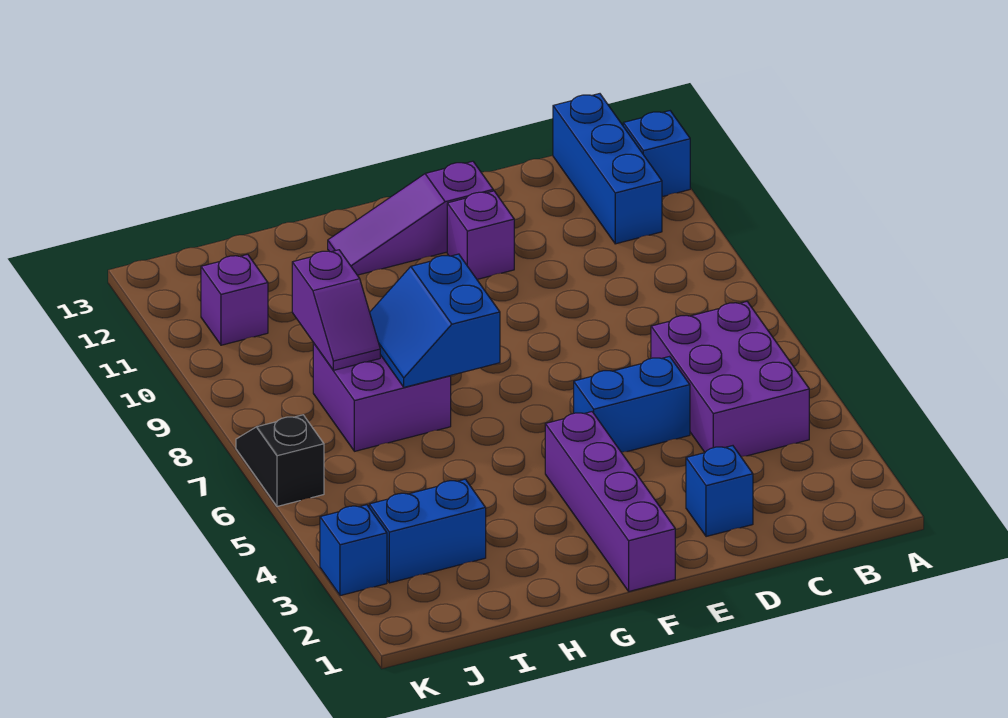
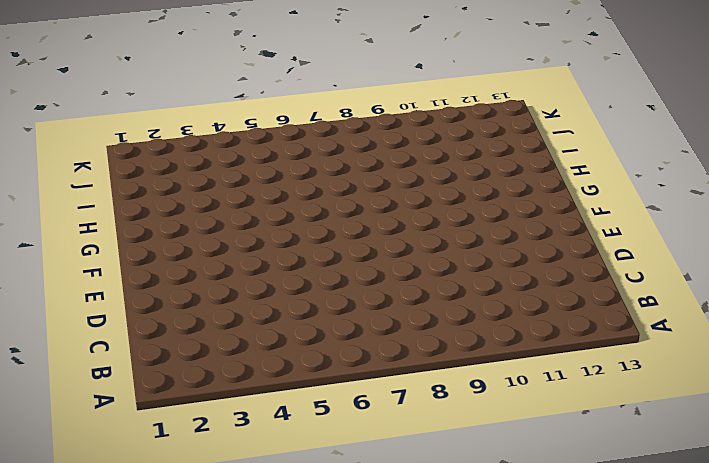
none -> blue brick A12 level 1
none -> purple brick B4:C6 level 1
none -> blue brick B11:B13 level 1

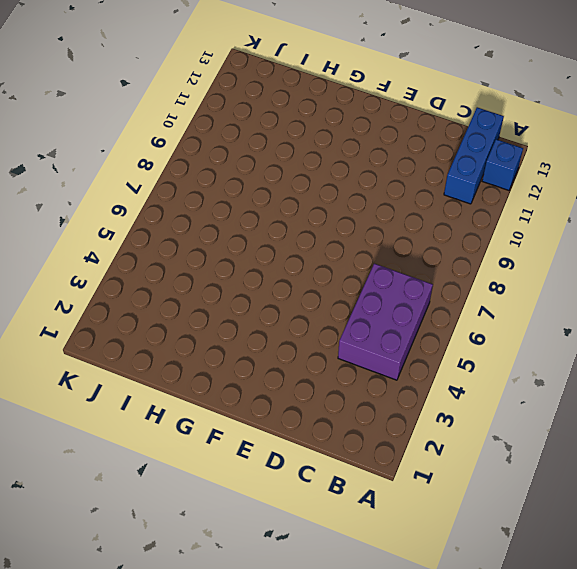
none -> blue brick D2 level 1
none -> blue brick D5:E5 level 1
none -> purple brick E11 level 1

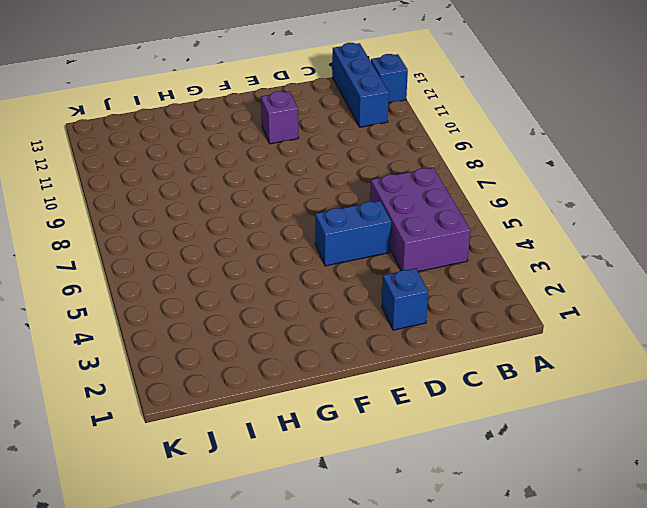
none -> purple slope E12:G12 level 1 top E
none -> purple brick F1:F4 level 1
none -> purple brick H7:I8 level 1

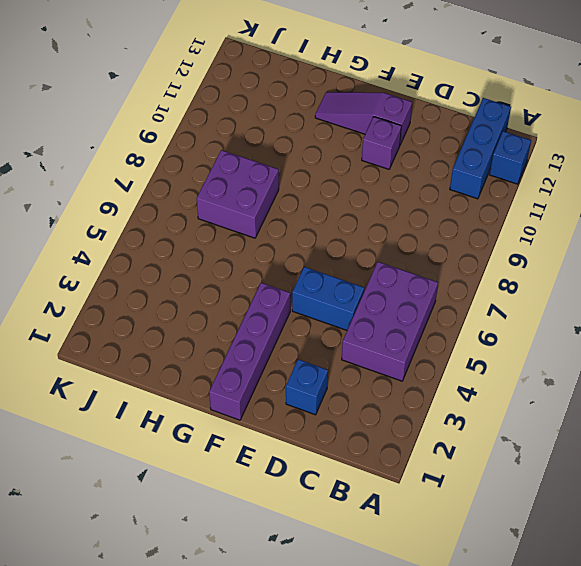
none -> blue brick I3:J3 level 1
none -> purple brick J11 level 1
none -> blue brick K3 level 1

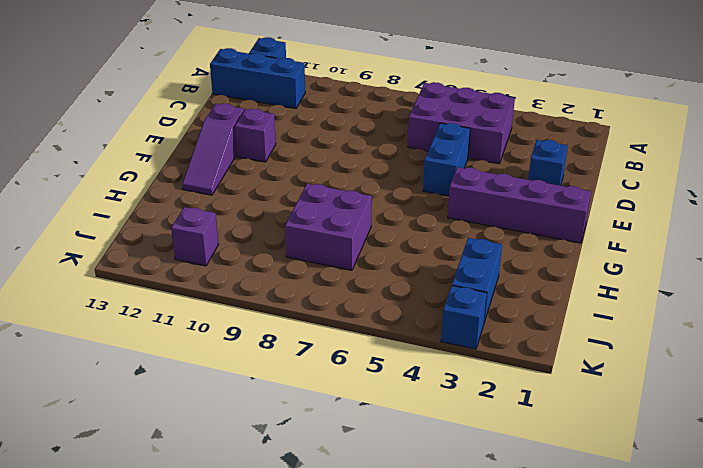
none -> black slope K6:K7 level 1 top 6
none -> blue slope G7:H8 level 2 top G
none -> purple slope I8:I9 level 2 top 9

